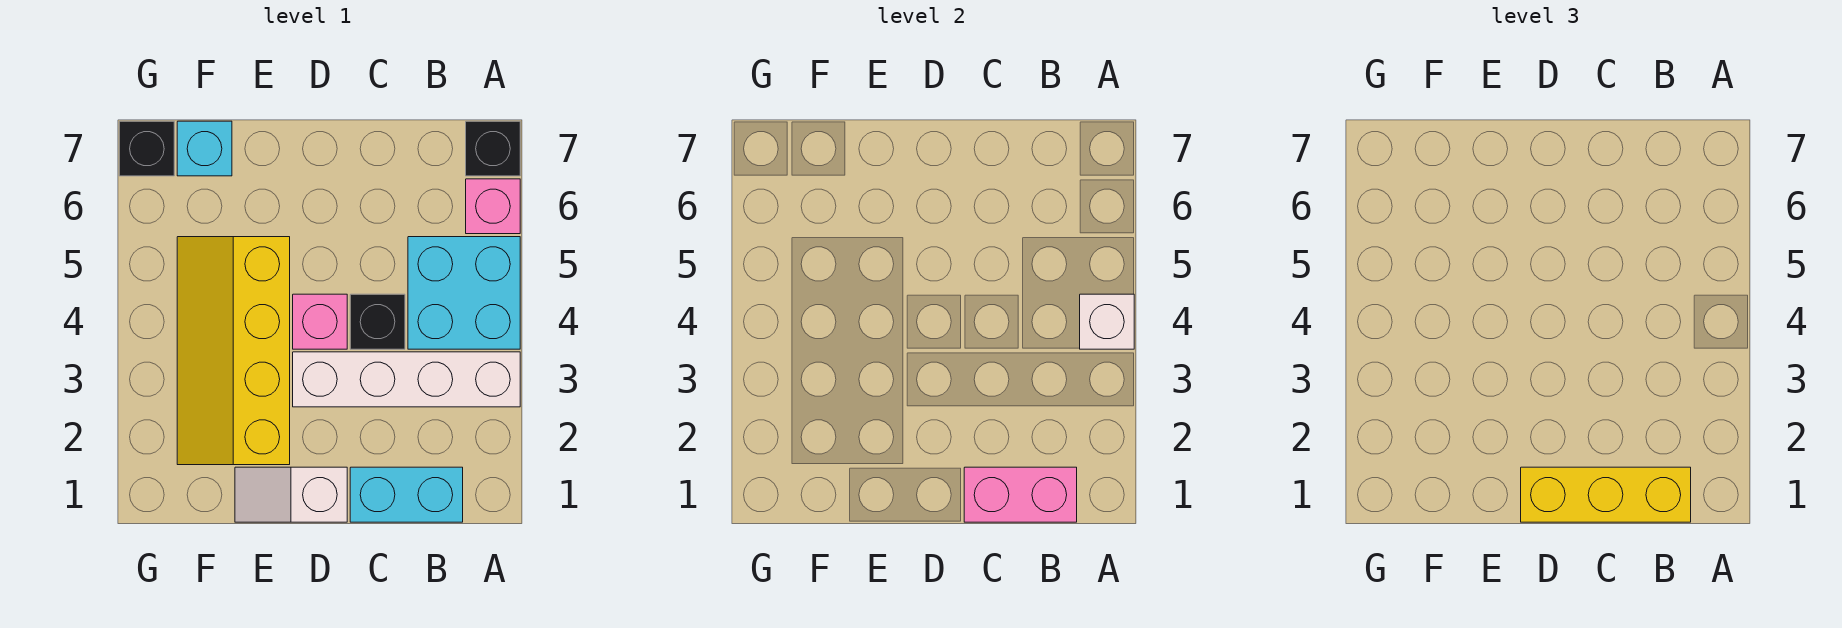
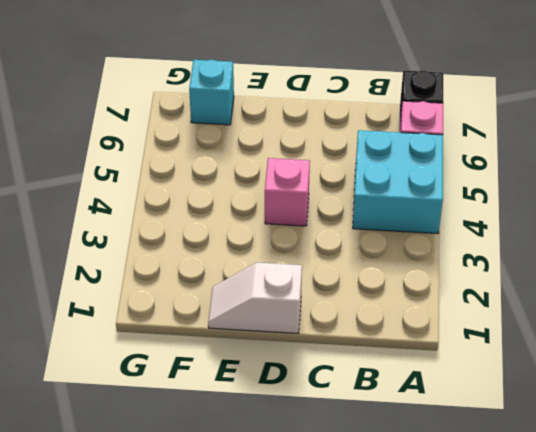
none -> white brick A3:D3 level 1
none -> cyan brick B1:C1 level 1
none -> black brick C4 level 1

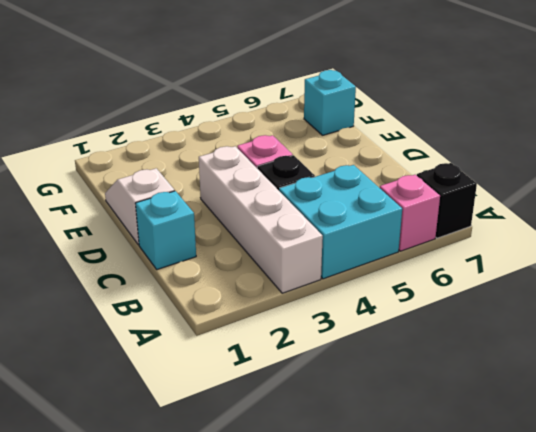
cyan brick C1 level 1 -> cyan brick B1:C1 level 1
none -> yellow slope E2:F5 level 1 top E
none -> black brick G7 level 1
none -> white brick A4 level 2

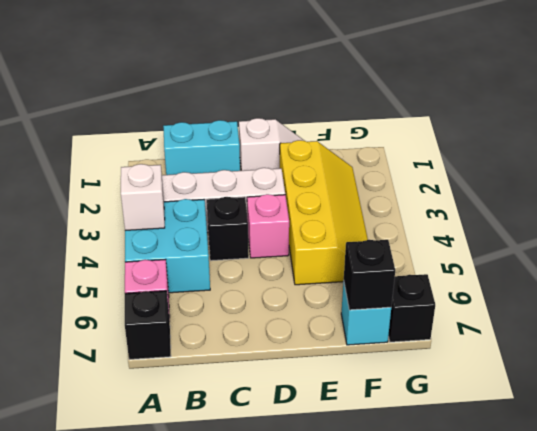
black brick F7 level 2 -> none
none -> pink brick B1:C1 level 2
none -> yellow brick B1:D1 level 3

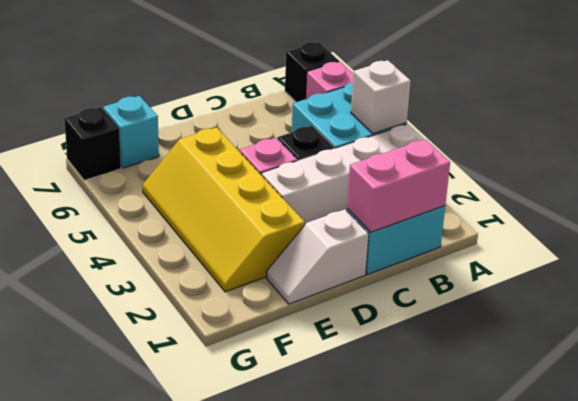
none -> yellow brick B1:D1 level 3

